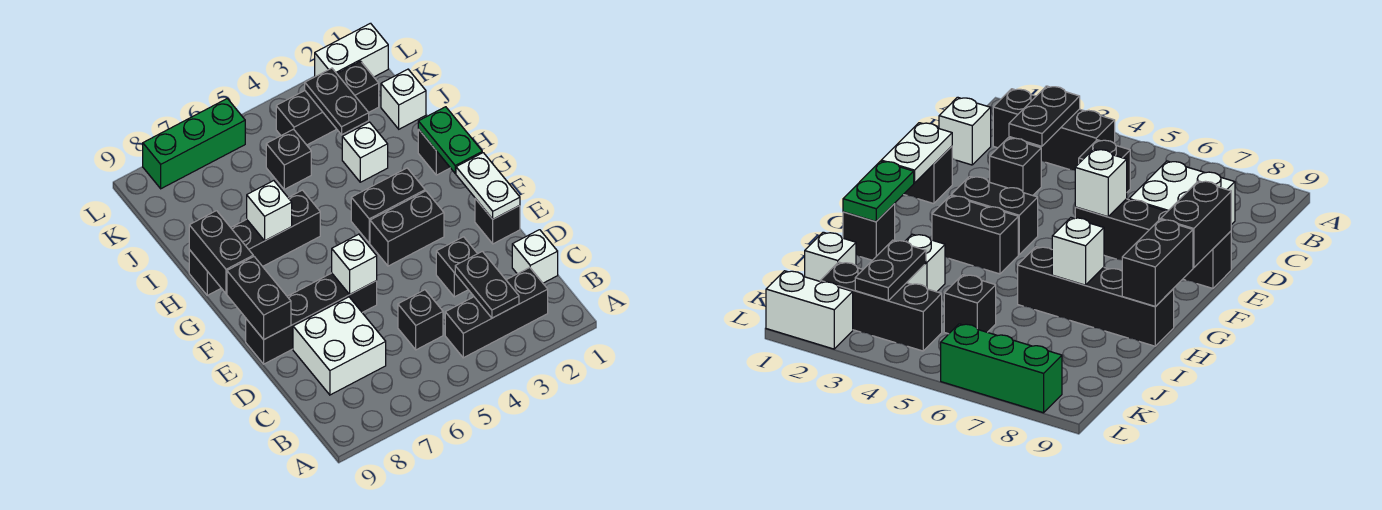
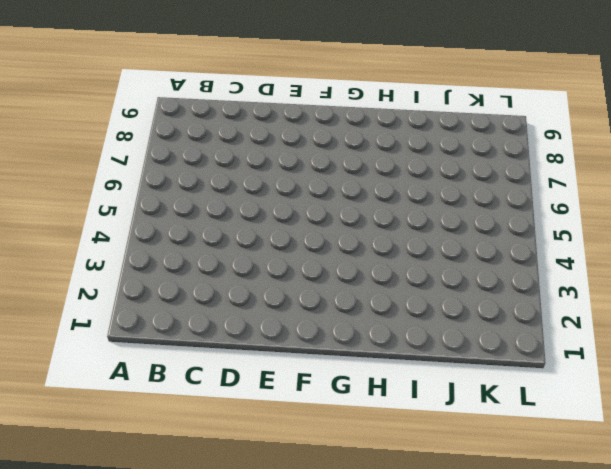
none -> black brick B2:B4 level 1
none -> white brick C1 level 1
none -> black brick C5 level 1

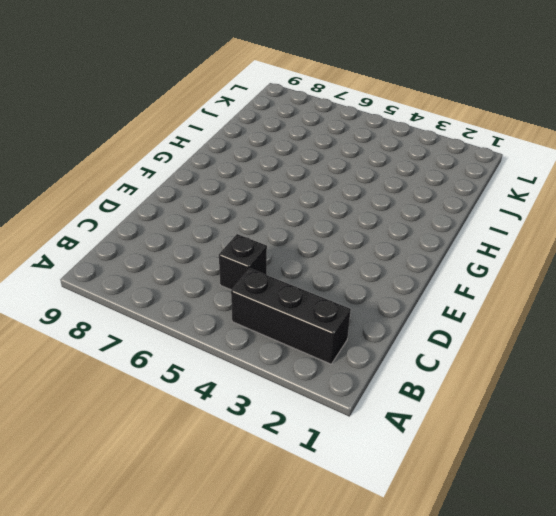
none -> white brick C1 level 1
none -> white brick C7:D8 level 1
none -> black brick D3 level 1

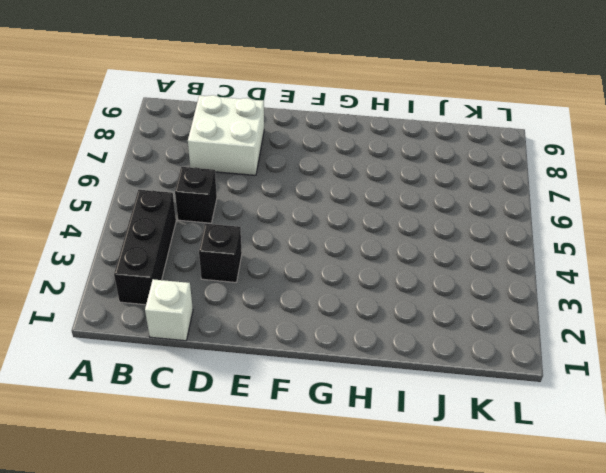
none -> black brick E1 level 1
none -> black brick E6:E9 level 1
none -> black brick F3:F4 level 1

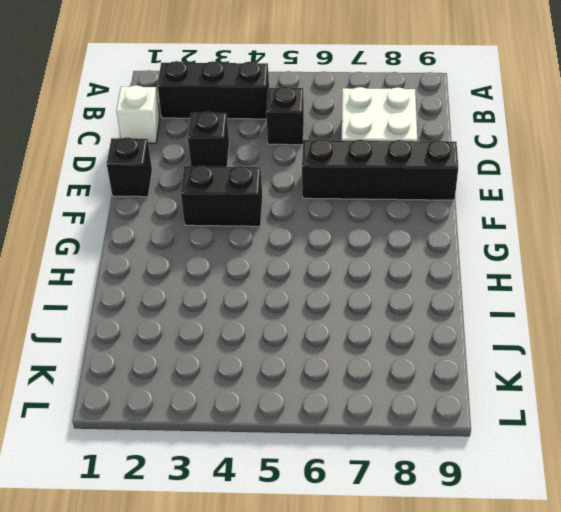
none -> black brick G3:G4 level 1
none -> black brick H1 level 1
none -> black brick H6:H9 level 1

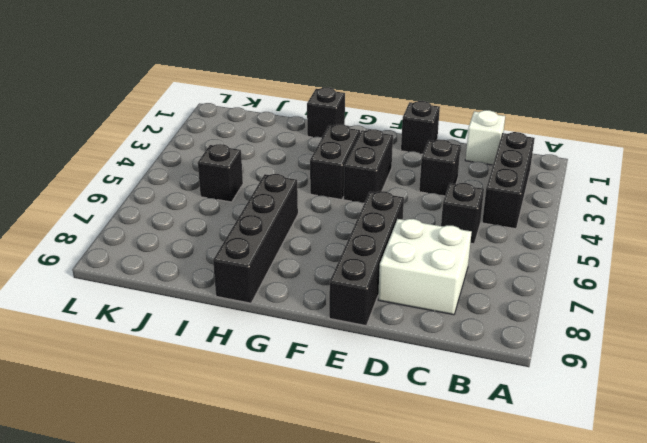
none -> white brick I3 level 1
none -> white brick J1 level 1
none -> black brick K2:K4 level 1

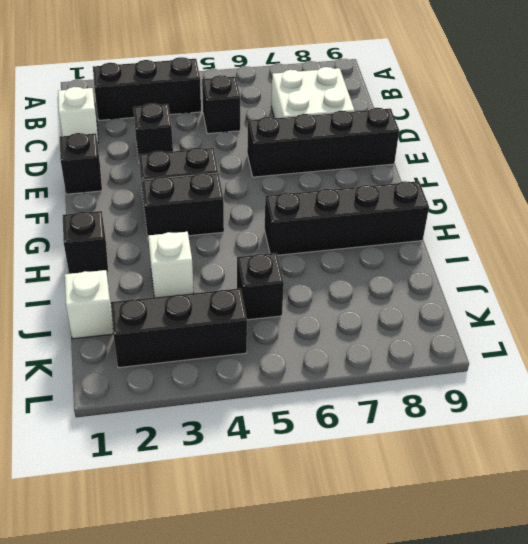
none -> white brick L1:L2 level 1
none -> green brick L6:L8 level 1
none -> black plate B3:C3 level 2

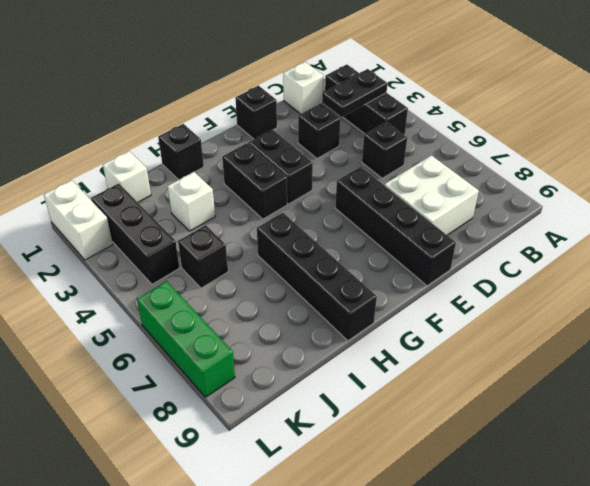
none -> white plate E1:F1 level 2
none -> white brick E6 level 2
none -> black brick E9:F9 level 2

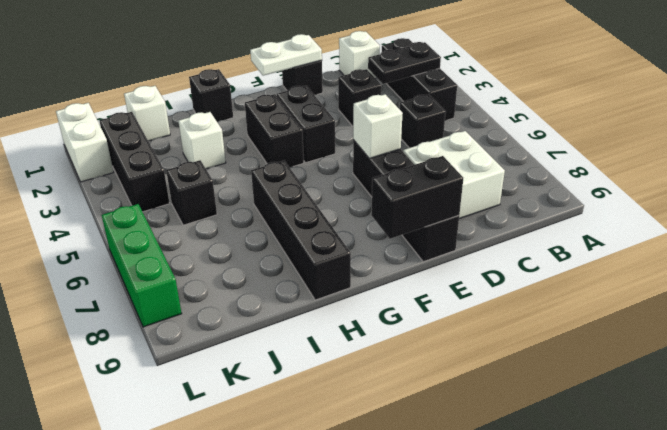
none -> green plate G1:H1 level 2
none -> black brick G9:H9 level 2
none -> white brick H7 level 2

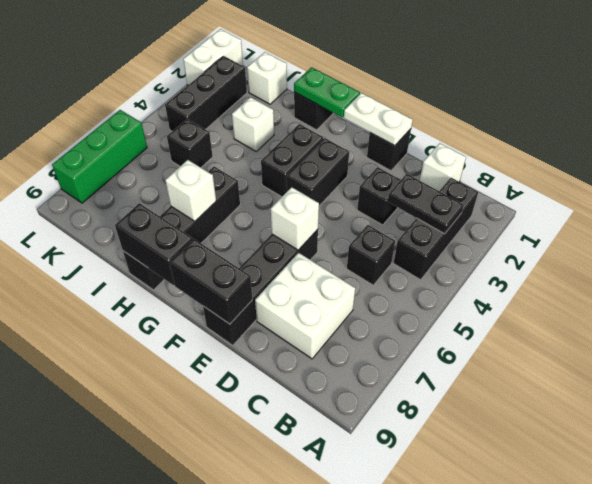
none -> black plate J3:K3 level 2

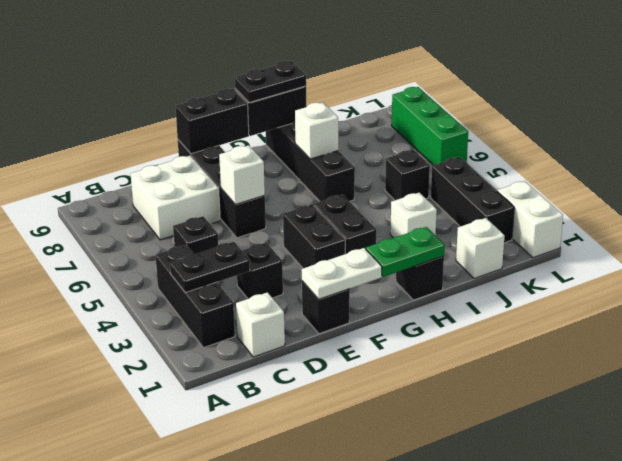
black plate G9:H9 level 3 -> black plate J3:K3 level 2

